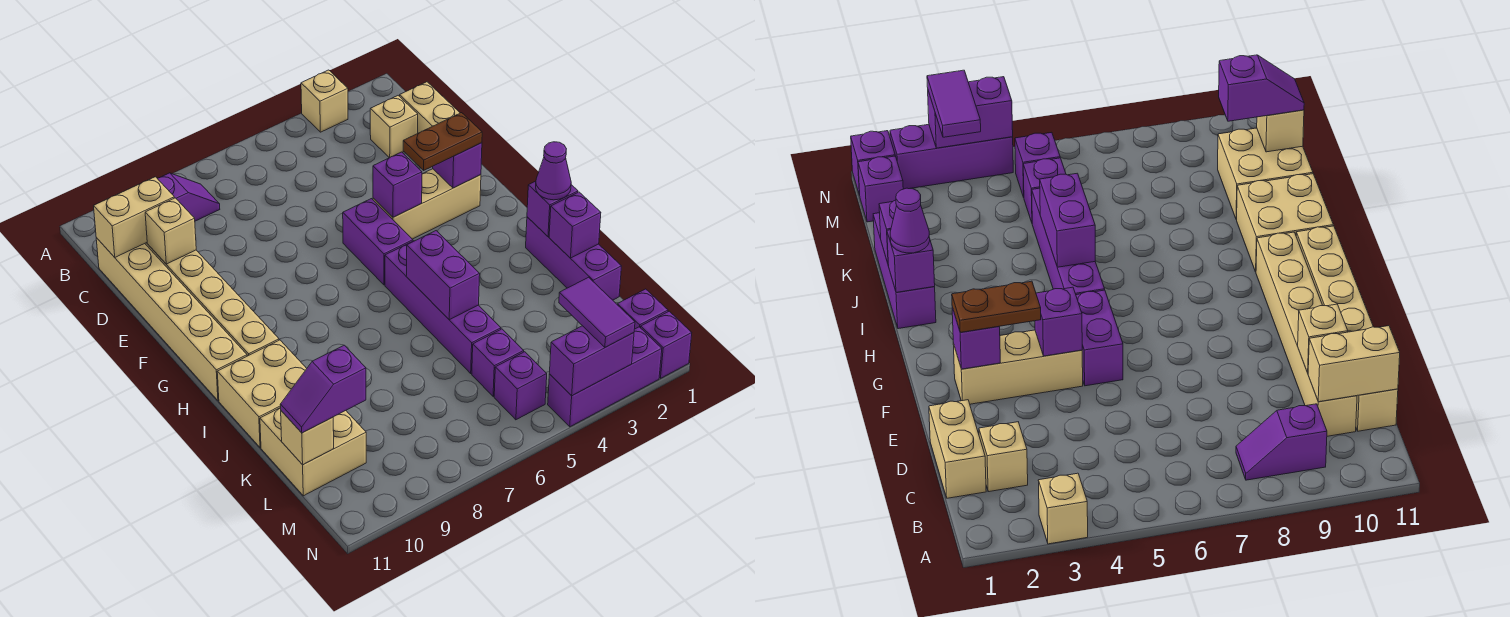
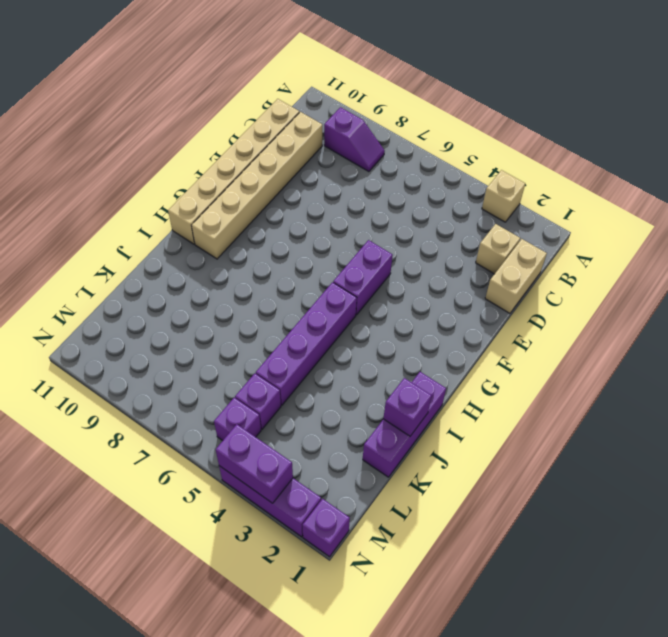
none -> tan brick F2:F4 level 1
none -> tan brick I10:J11 level 1
none -> tan brick K10:L11 level 1
none -> purple brick M1 level 1

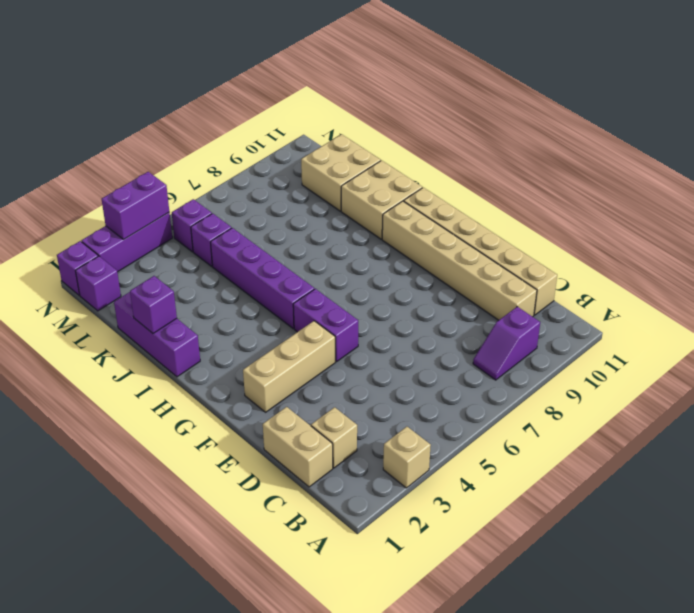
none -> tan brick C10:C11 level 2
none -> tan brick D10 level 2
none -> purple brick F2 level 2
none -> purple brick F4 level 2

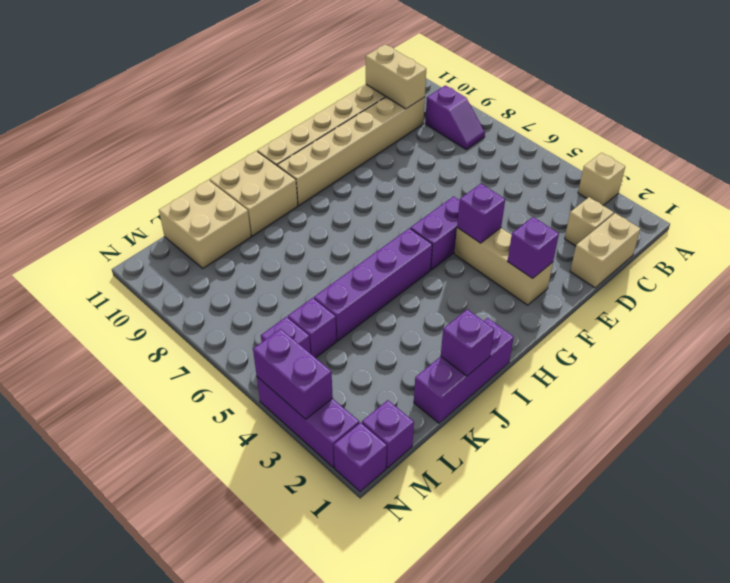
none -> tan brick D10 level 2
none -> purple brick I1 level 2
none -> purple brick I5:J5 level 2
none -> tan brick L11 level 2

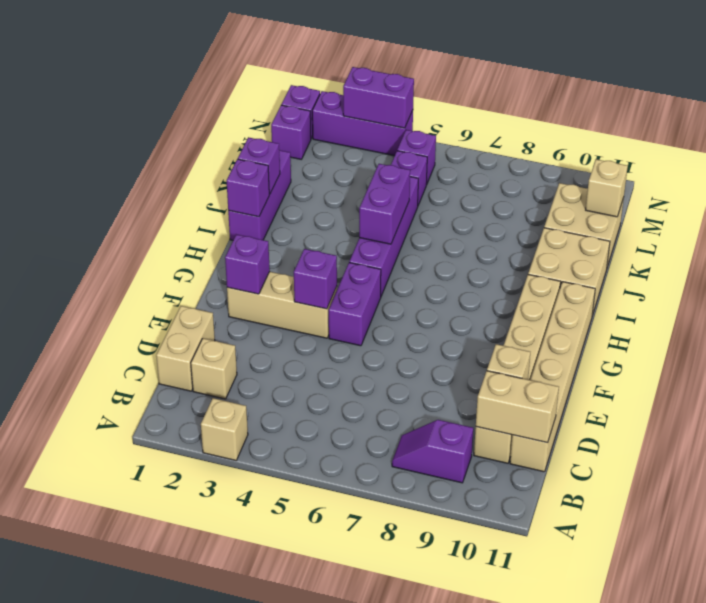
none -> brown plate F2:F3 level 3
none -> purple cone I1 level 3
none -> purple slope L10:L11 level 3 top 10
none -> purple tile M3:N3 level 3

